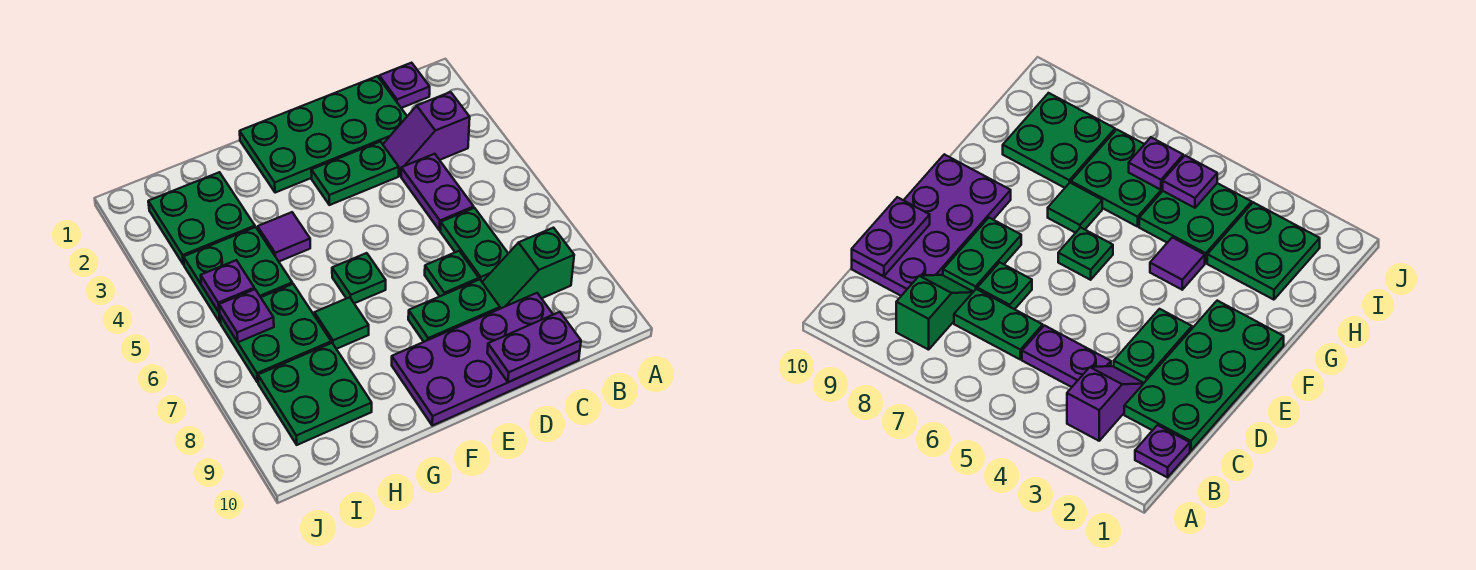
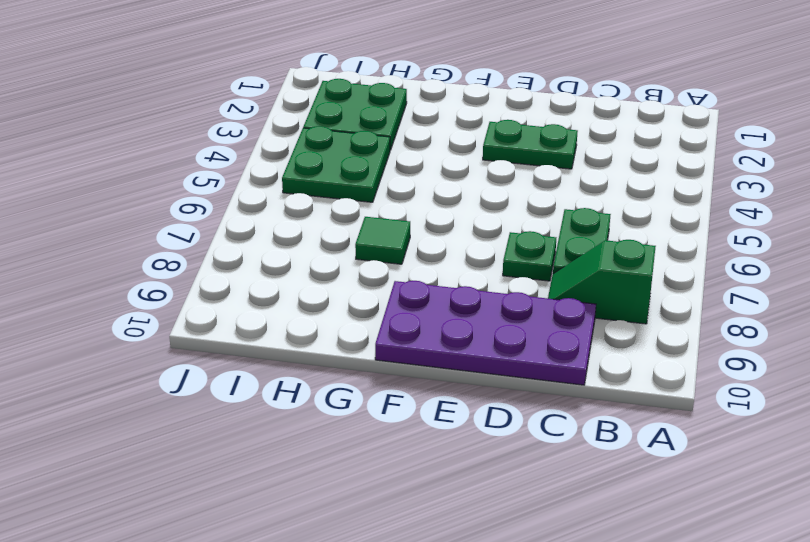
none -> purple plate B1 level 1
none -> purple slope B3:C3 level 1 top B
none -> green plate C1:F2 level 1

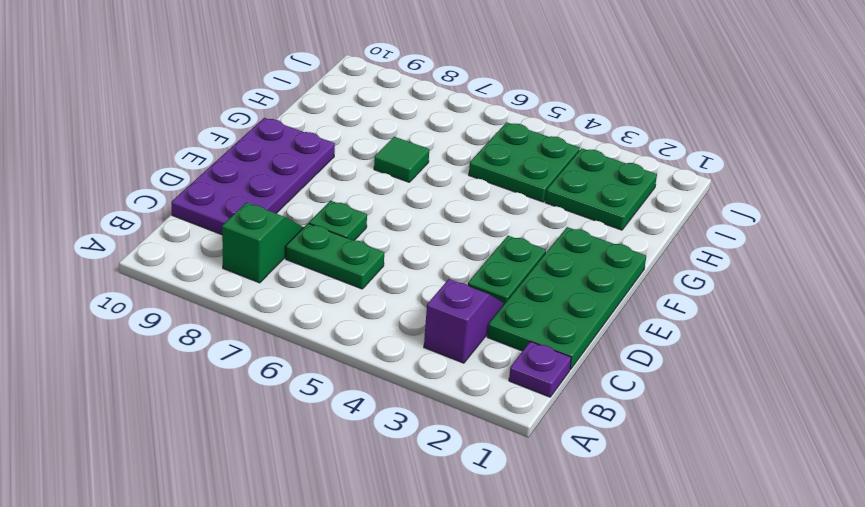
none -> purple plate C4:C5 level 1
none -> green plate D8:E8 level 1
none -> green plate F6 level 1

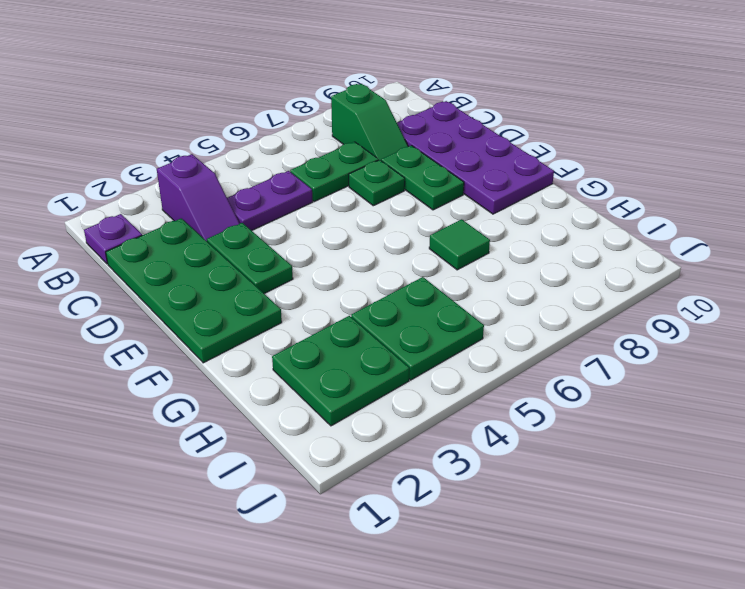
none -> green plate F6 level 1
none -> purple tile G4 level 1
none -> green plate H6:I7 level 1

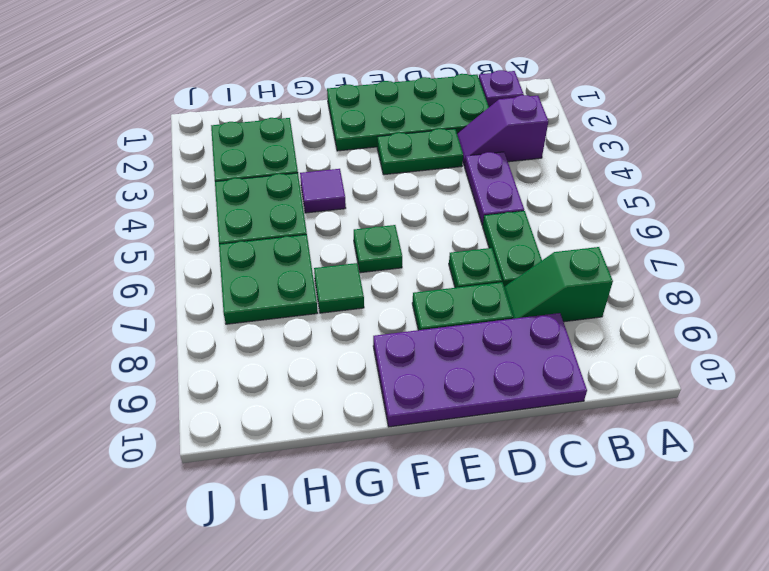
none -> green plate H8:I9 level 1
none -> purple plate C10:D10 level 2
none -> purple plate I5 level 2

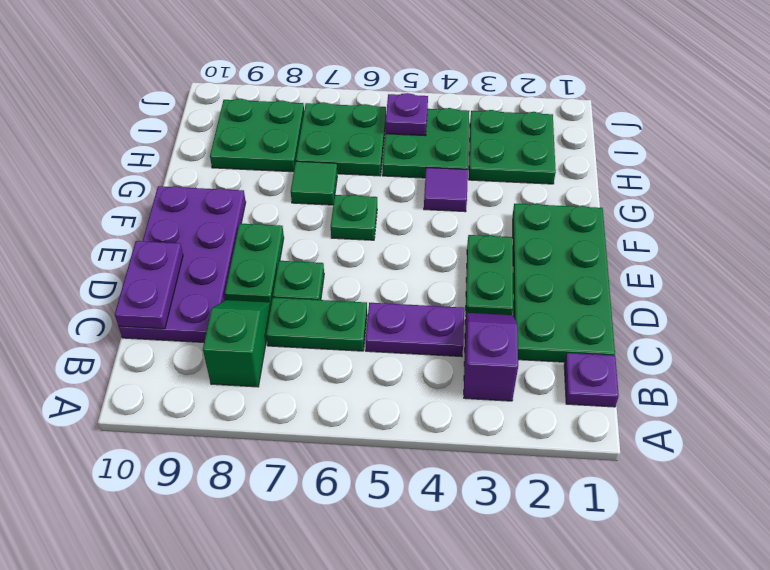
none -> purple plate I6 level 2

